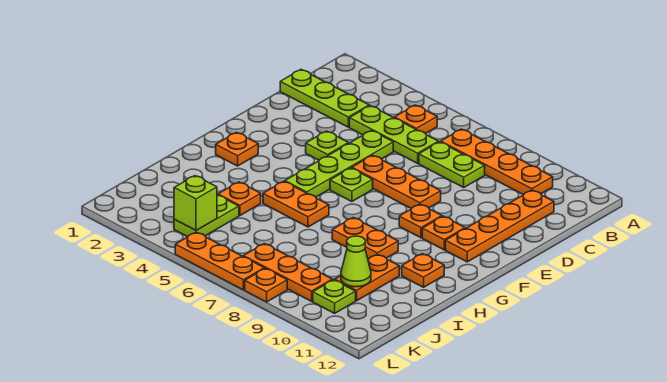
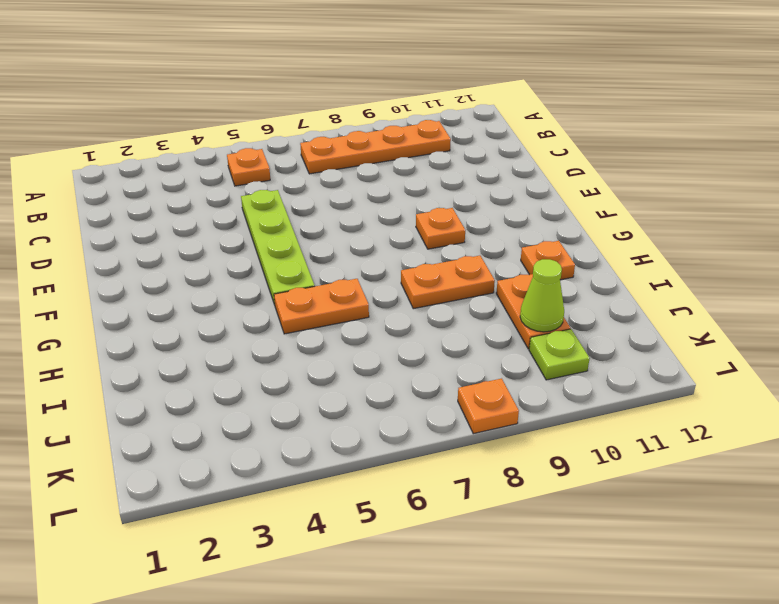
none -> lime plate C1:C3 level 1
none -> lime plate C4:C6 level 1
none -> lime plate C7:C8 level 1

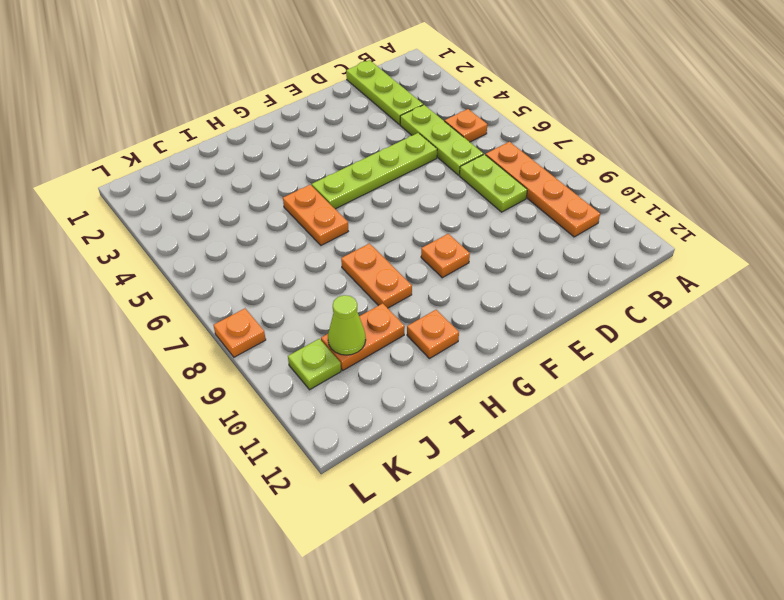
none -> orange plate C11:F11 level 1
none -> lime plate E4 level 1
none -> orange plate E6:E8 level 1

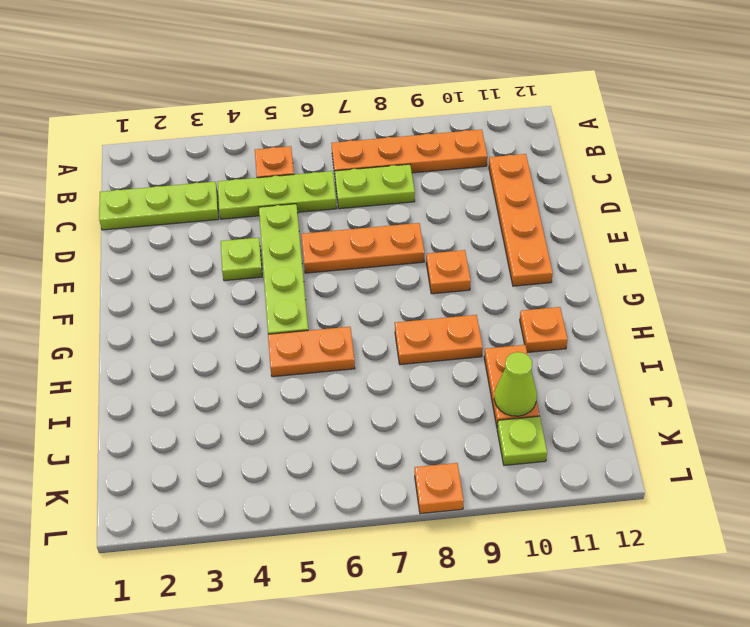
none -> lime plate F6 level 1
none -> orange plate F10 level 1
none -> orange plate G2 level 1

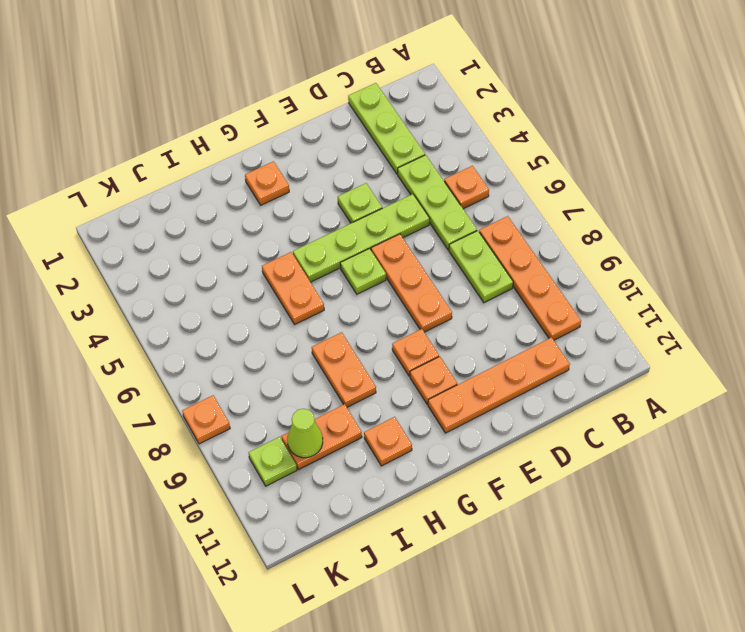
none -> orange plate I4 level 1
none -> lime plate J4:K4 level 1
none -> orange plate K7:K9 level 1

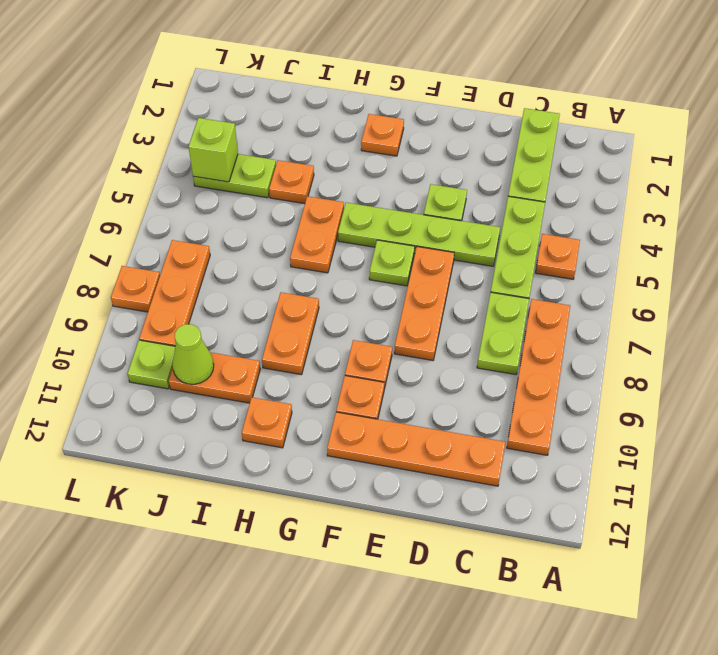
none -> orange plate L5:L7 level 1

